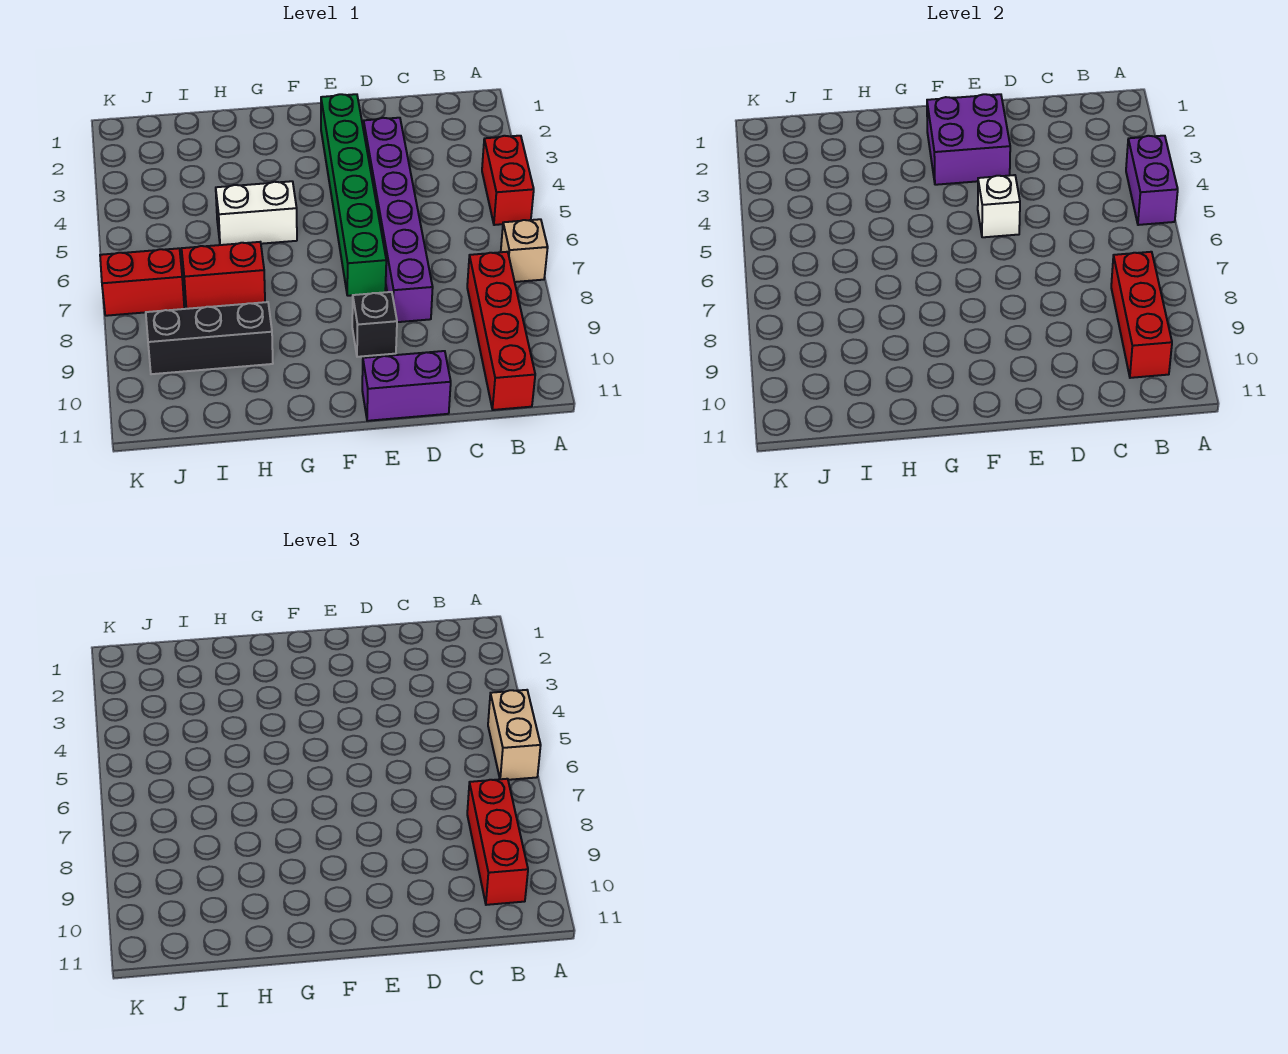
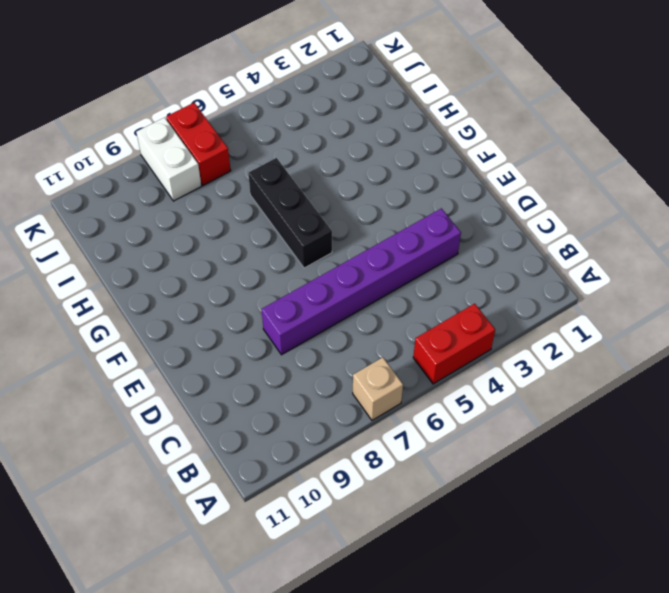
black brick F6:H6 level 1 -> black brick H9:J9 level 1
white brick J8:K8 level 1 -> white brick G5:H5 level 1
none -> red brick B8:B11 level 1
none -> purple brick D11:E11 level 1
none -> green brick E2:E7 level 1

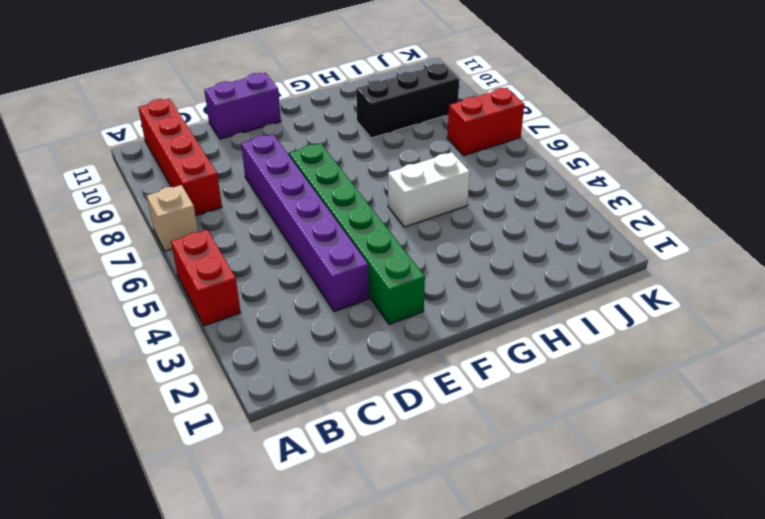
none -> black brick E9 level 1
none -> red brick H7:I7 level 1
none -> purple brick A4:A5 level 2

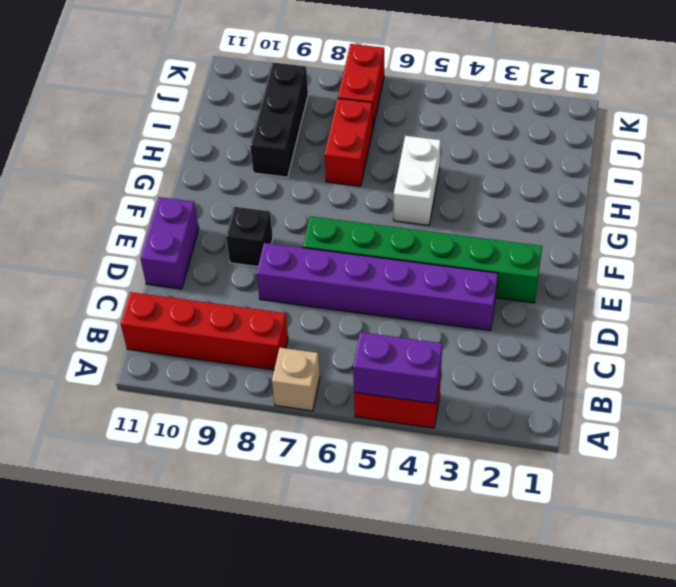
none -> red brick B8:B10 level 2
none -> purple brick E2:F3 level 2
none -> white brick E5 level 2

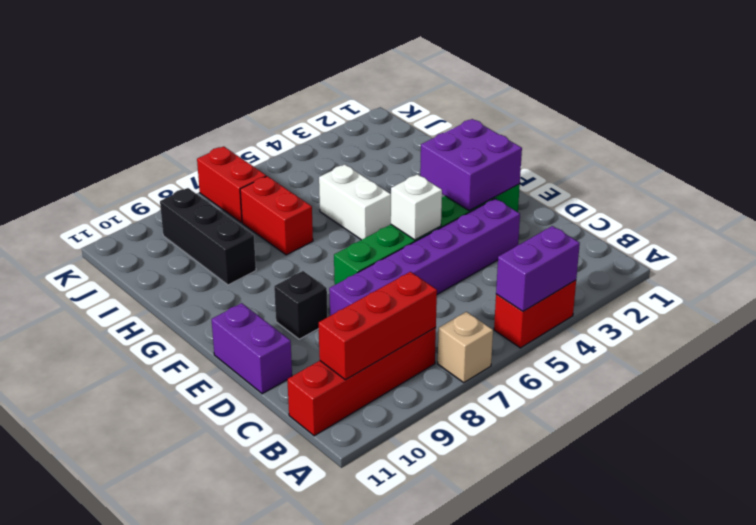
none -> tan brick A5:A6 level 3
none -> red brick B8:B10 level 3

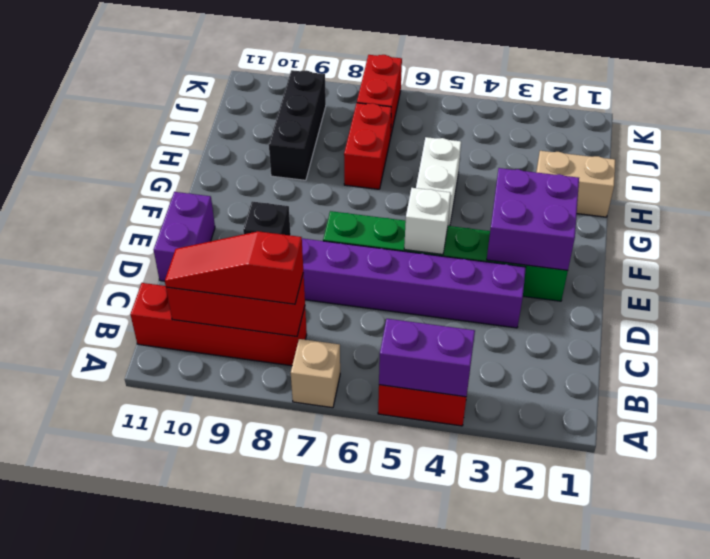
red slope B8:B10 level 3 top 8 -> red brick B8:B10 level 3
tan brick H1:H2 level 1 -> tan brick A5:A6 level 3

